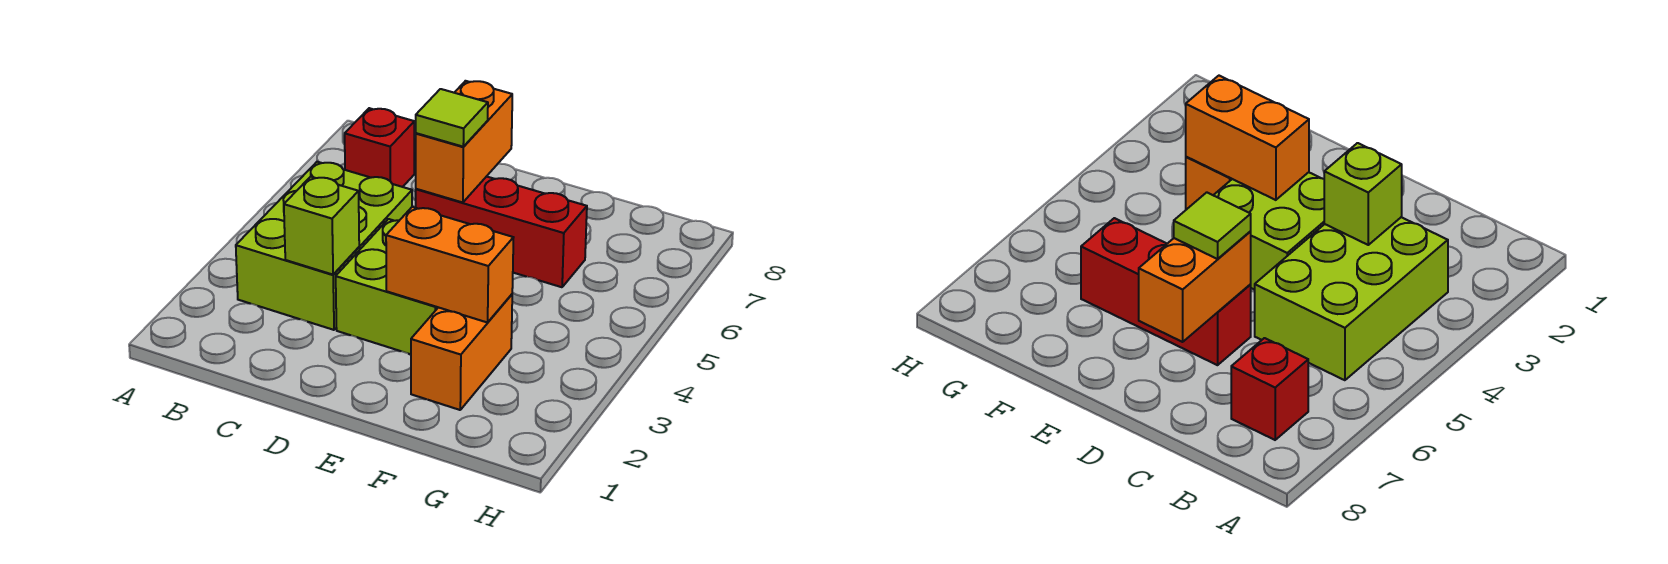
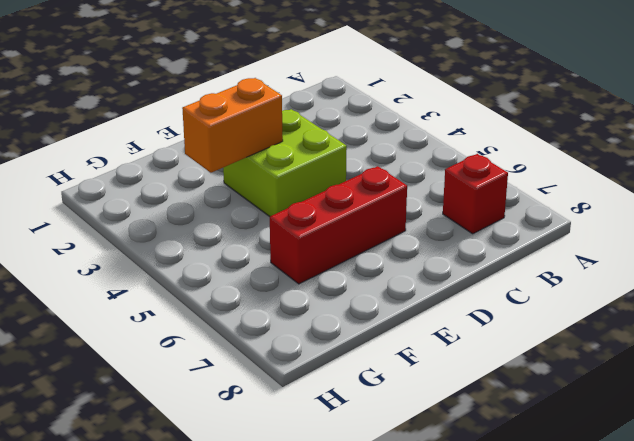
none -> lime brick B3:C5 level 1
none -> orange brick F2:F3 level 1

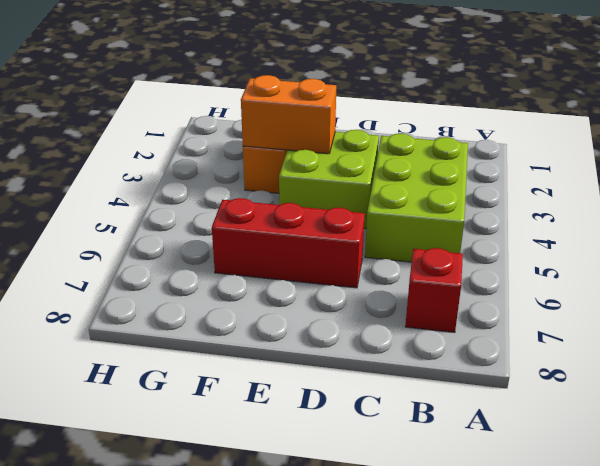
none -> lime brick C3 level 2
none -> orange brick D6:D7 level 2

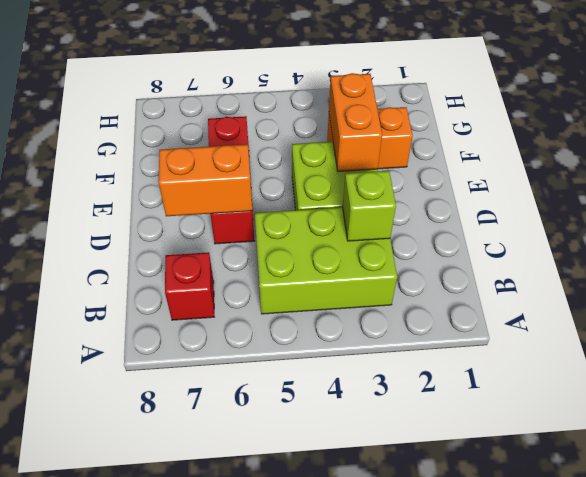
none -> lime tile D6 level 3

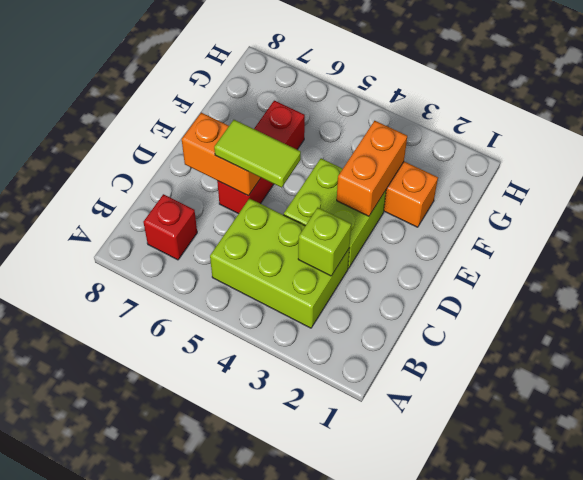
lime tile D5:D6 level 3 -> lime tile D6 level 3

